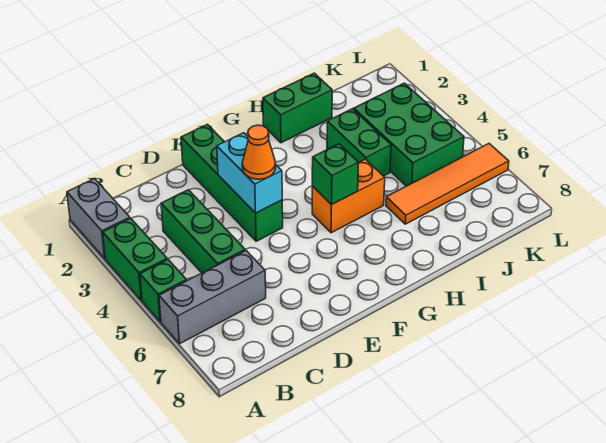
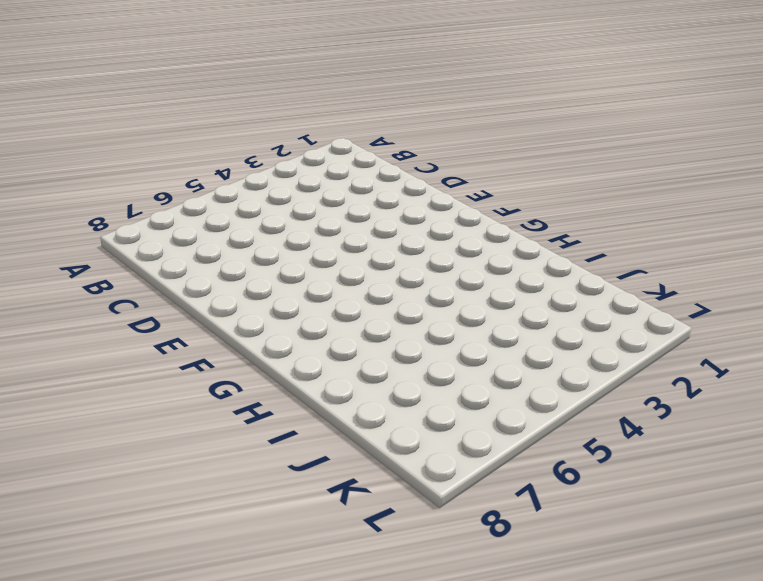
none -> grey brick A1:A2 level 1
none -> green brick A3:A4 level 1
none -> green brick A5 level 1

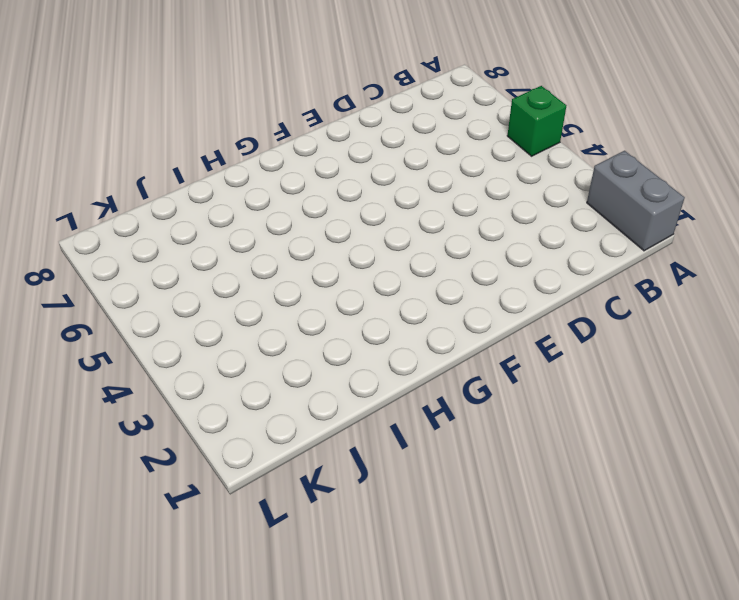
none -> green brick A3:A4 level 1
none -> grey brick A6:C6 level 1
none -> green brick C3:C5 level 1

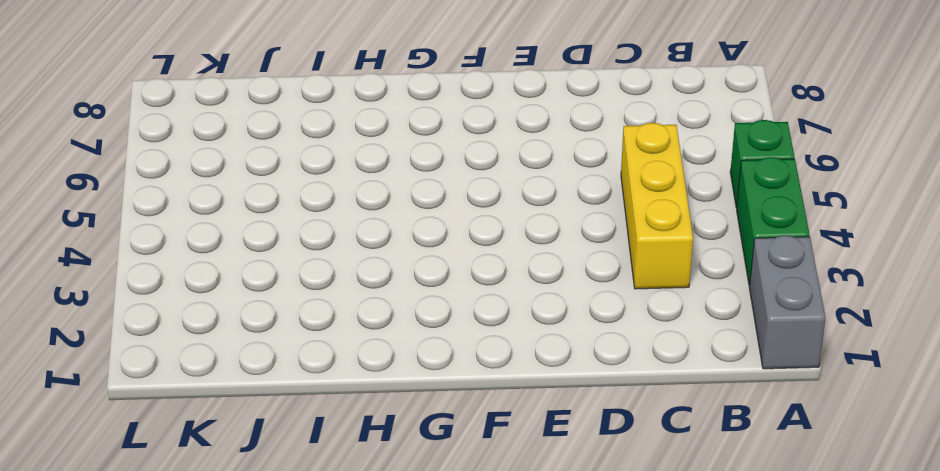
yellow brick C3:C5 level 1 -> green brick C3:C5 level 1
none -> grey brick A6:C6 level 1
none -> green brick E1:E4 level 1
none -> orange brick G5:H5 level 1

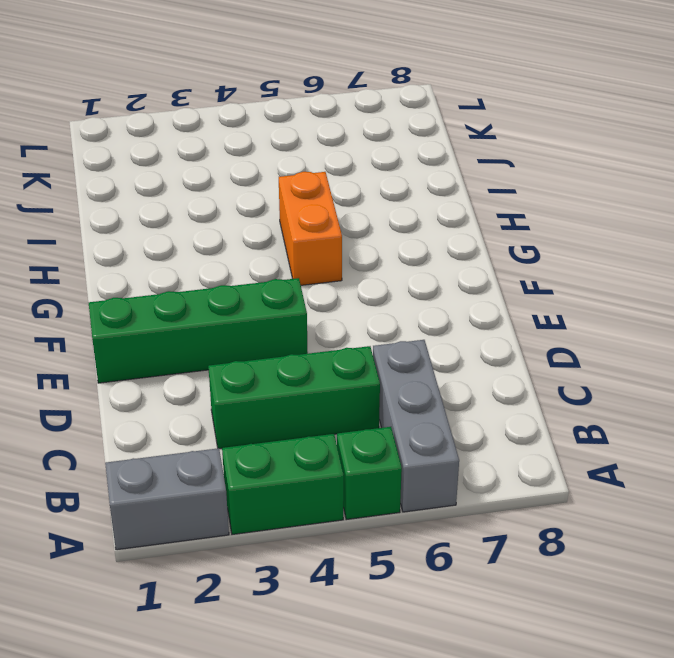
none -> green brick H1:I1 level 1
none -> green brick I3:I4 level 1
none -> orange tile I6:L6 level 1

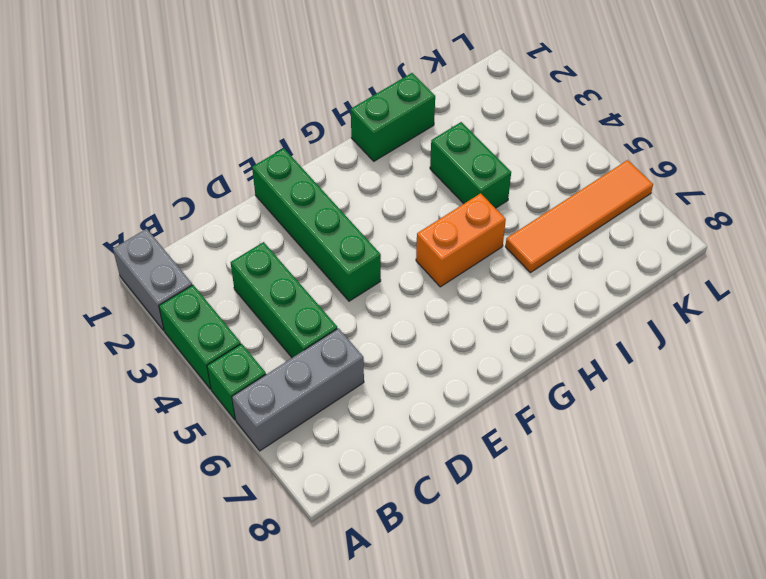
none -> green brick J3:K5 level 1
none -> cyan brick E3:E4 level 2
none -> green brick G5 level 2

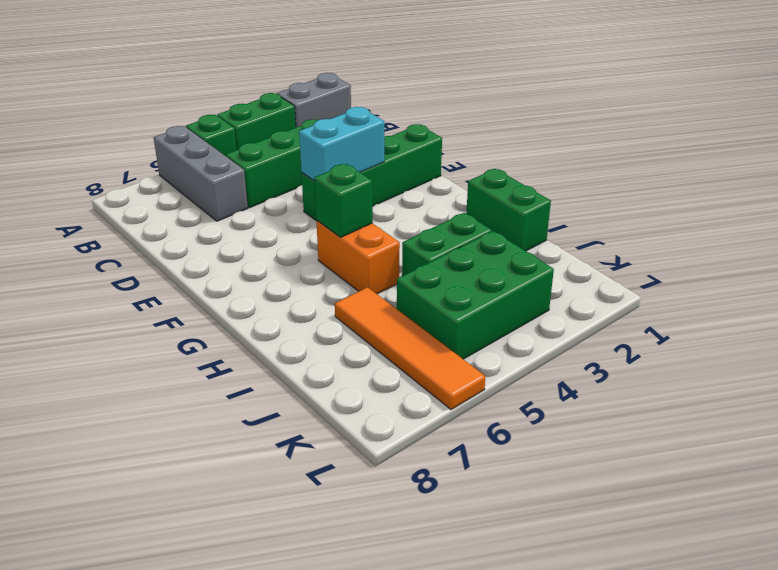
none -> orange cone E4 level 3

